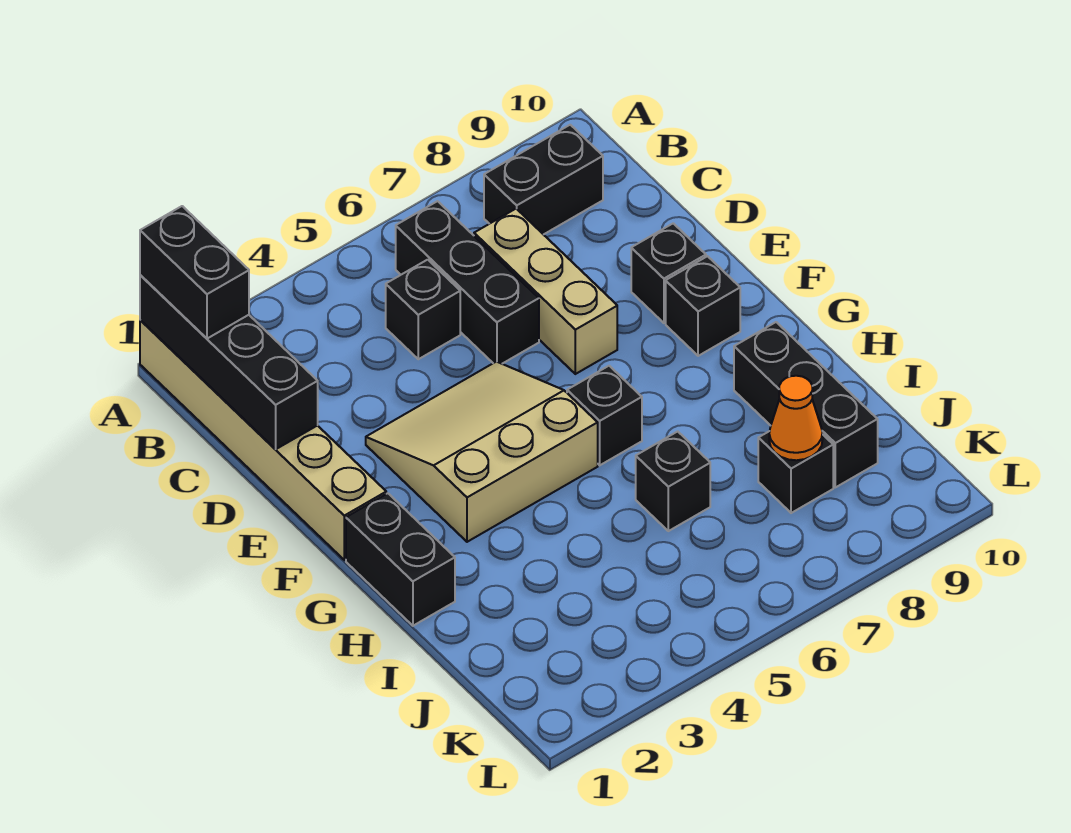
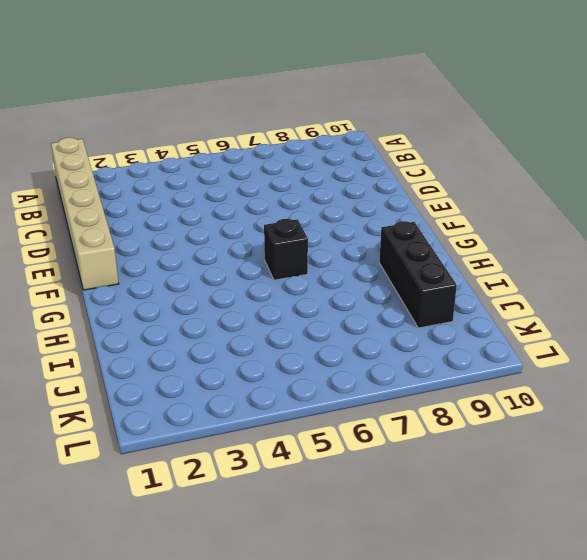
none -> black brick B6:D6 level 1
none -> black brick B8:B9 level 1
none -> black brick C5 level 1

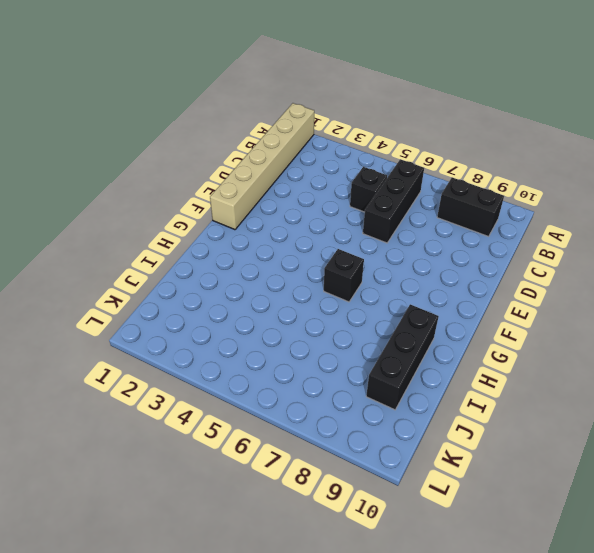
none -> tan brick C7:E7 level 1
none -> tan slope E3:G5 level 1 top G
none -> black brick E9 level 1

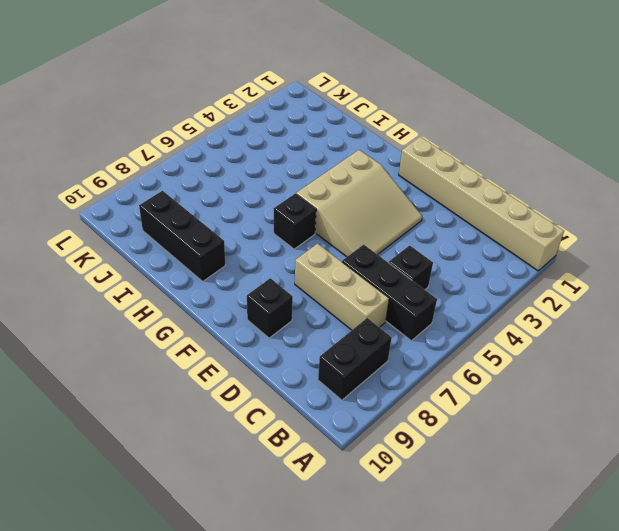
none -> black brick F9 level 1
none -> black brick G1:H1 level 1
none -> black brick I6 level 1

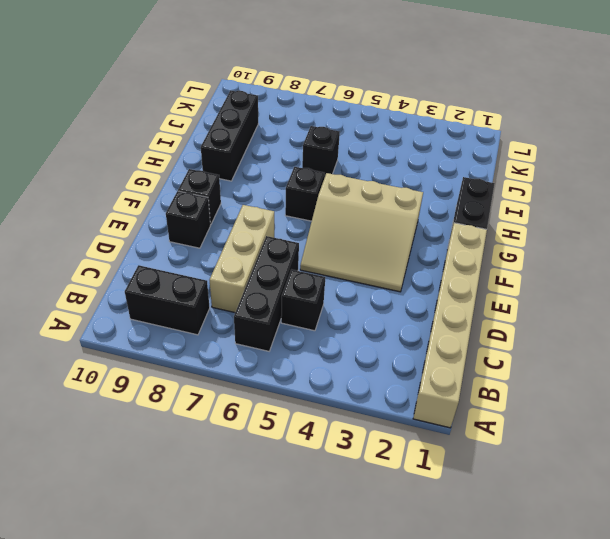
none -> black brick J8 level 1
none -> black brick A1:D1 level 2
none -> orange cone J8 level 2

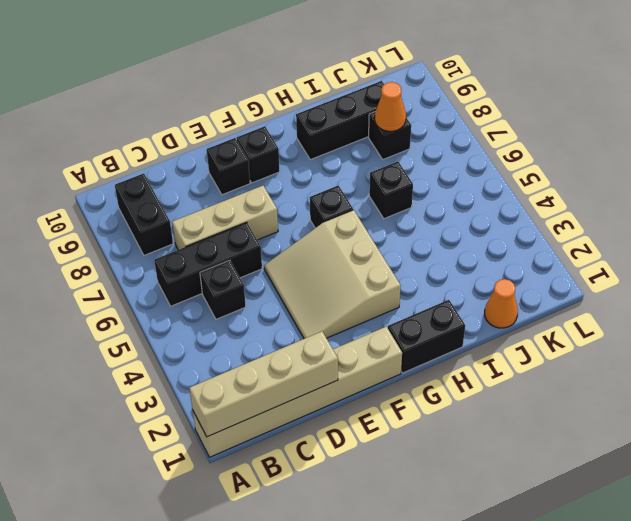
tan brick A1:D1 level 2 -> black brick A1:D1 level 2
orange cone J1 level 1 -> none
none -> black brick A1:B1 level 3

